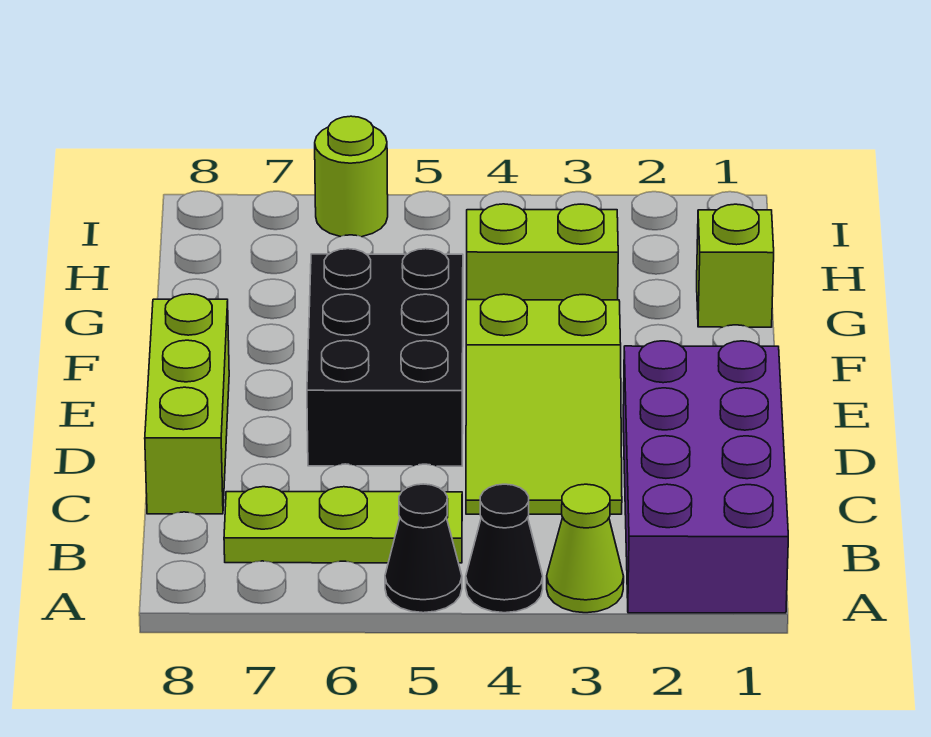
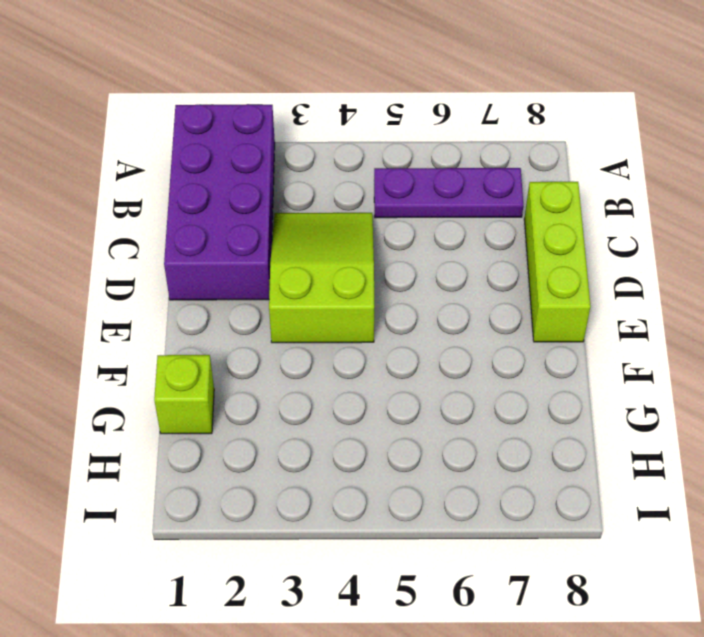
purple plate B5:B7 level 1 -> lime plate B5:B7 level 1
none -> lime cone A3 level 1
none -> black cone A4 level 1

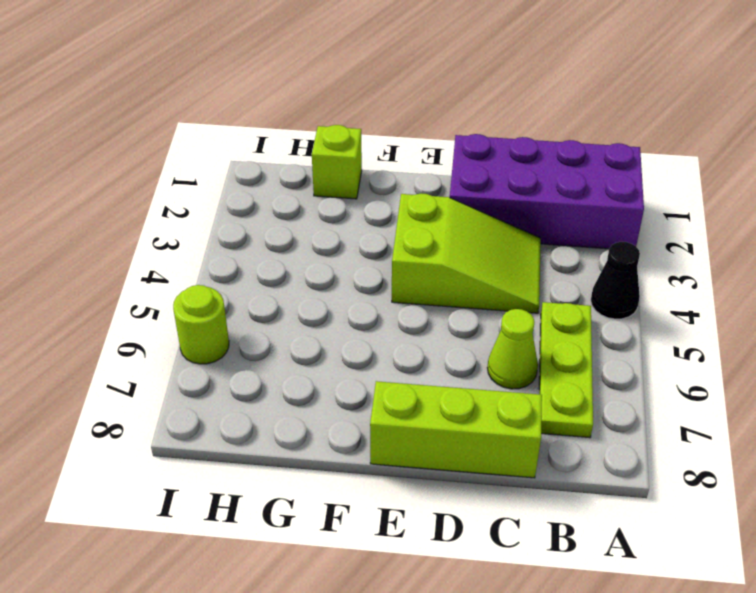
lime cone C6 level 1 -> lime cone A3 level 1
none -> black cone A5 level 1
none -> black brick D5:F6 level 1

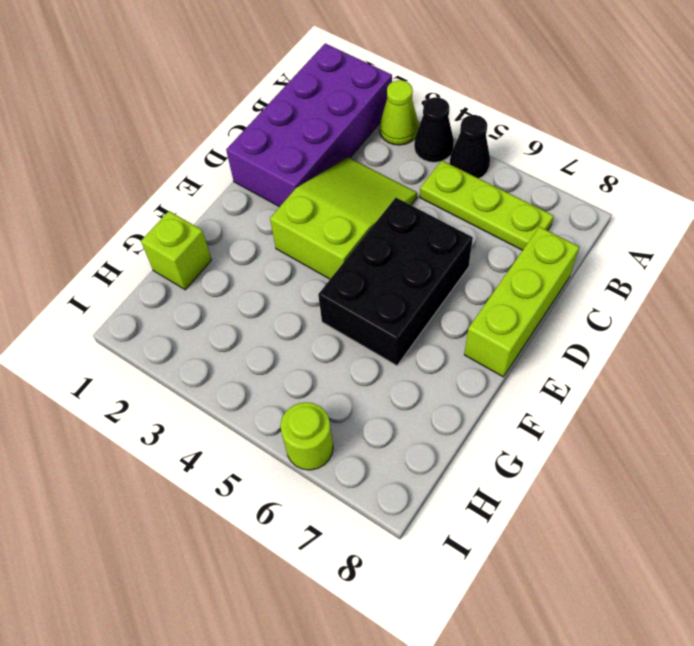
none -> lime brick G3:G4 level 1

